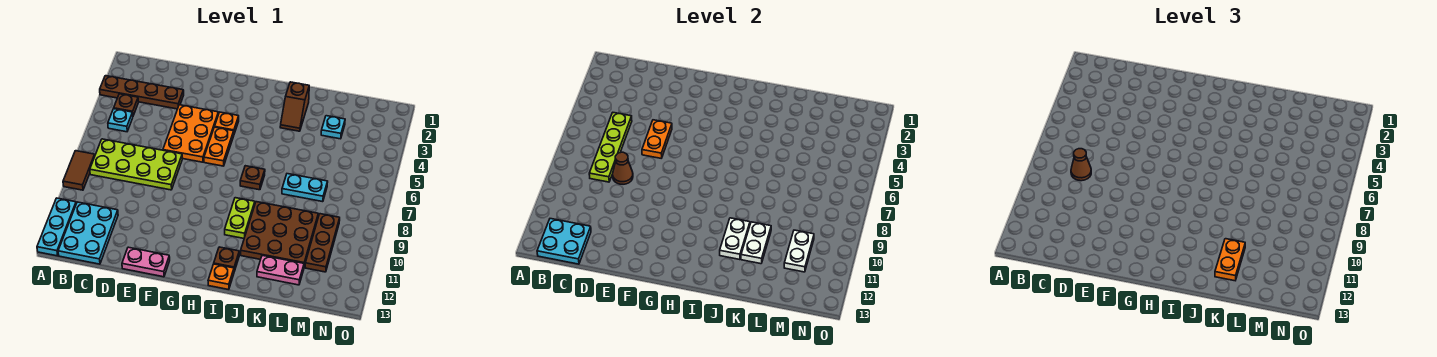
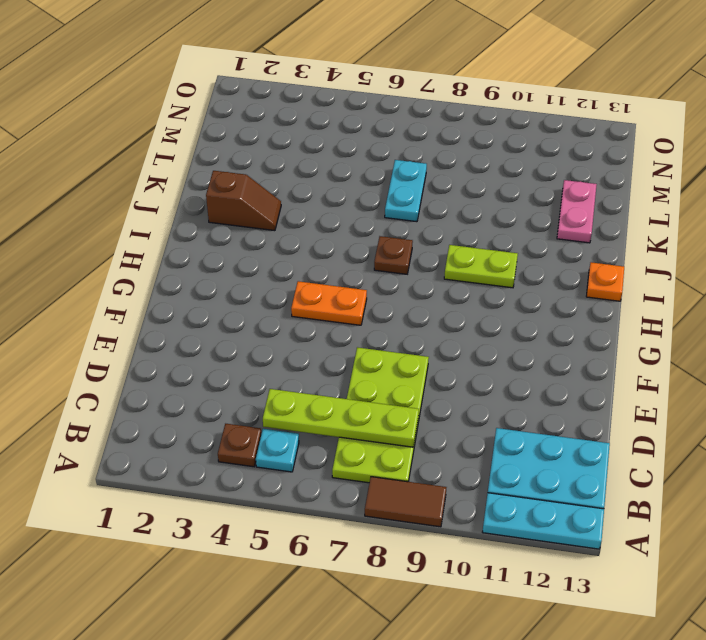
none -> brown plate A3:D3 level 1
none -> orange plate E4:F6 level 1
none -> pink plate E13:F13 level 1
none -> orange plate G4 level 1

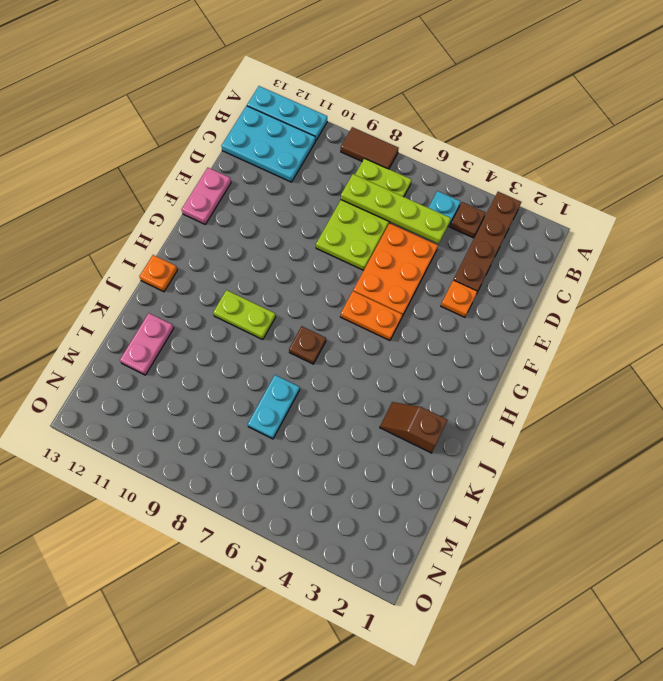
orange plate D5:F6 level 1 -> orange plate E4:F6 level 1
orange plate E3 level 1 -> orange plate G4 level 1
none -> brown plate I12 level 1
none -> brown plate J9:L11 level 1
none -> cyan plate L3 level 1
none -> brown plate M9:M11 level 1

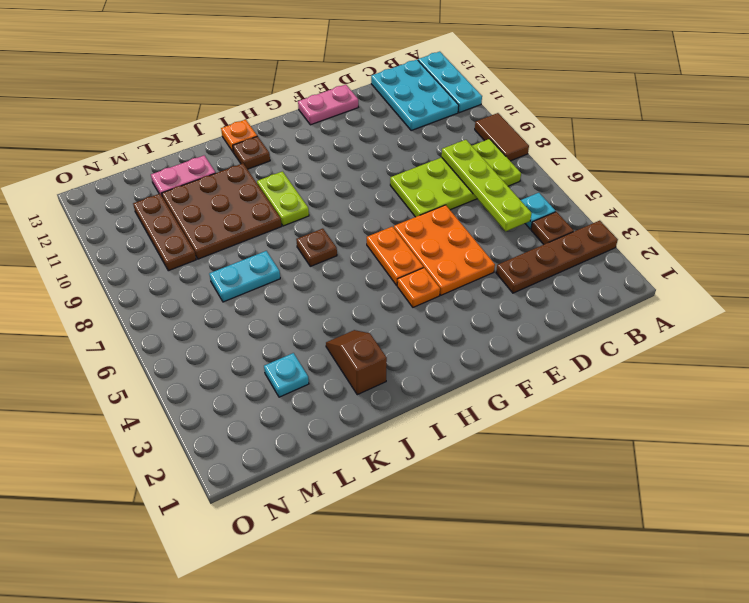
none -> cyan plate B12:C13 level 2
none -> brown cone D8 level 2
none -> orange plate E5:E6 level 2
none -> white plate J10:J11 level 2

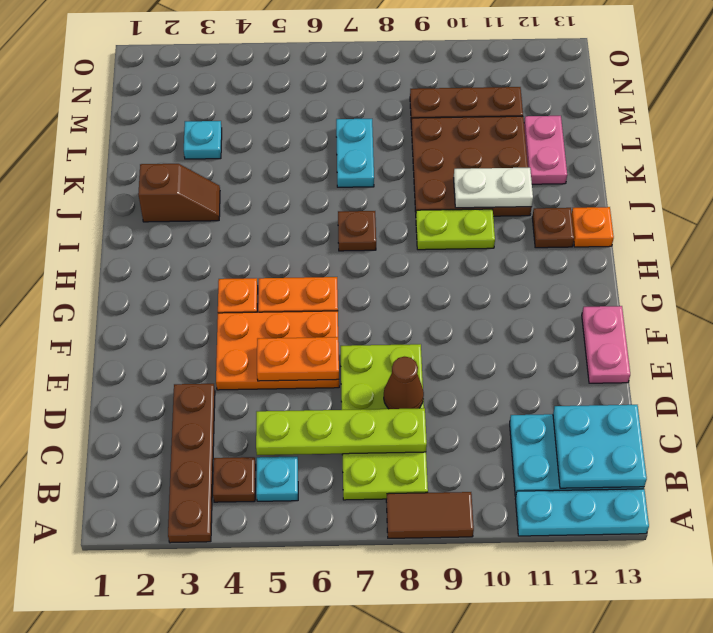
none -> white plate K10:K11 level 2
none -> white plate M10:M11 level 2
none -> brown cone C8 level 3
none -> orange plate K11:K12 level 3

